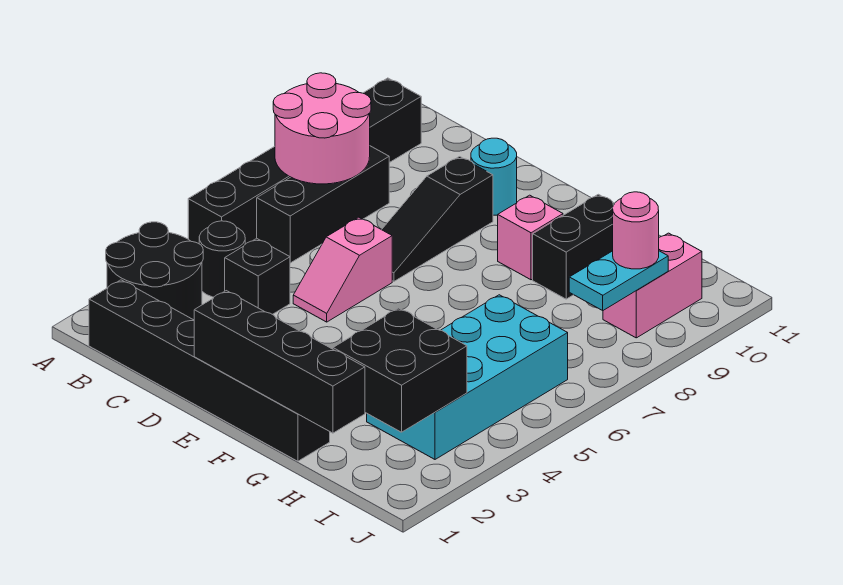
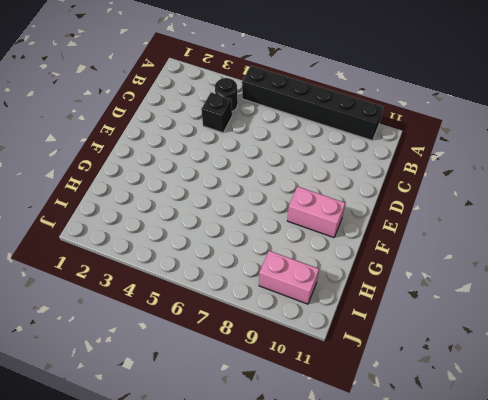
pink brick F9:F10 level 1 -> pink brick F9 level 1
none -> black round brick A2:B3 level 1
none -> black brick B1:G1 level 1
none -> black brick B6:B8 level 1

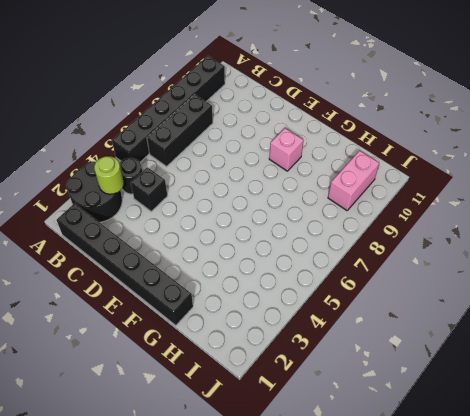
lime round brick B3 level 2 -> none
none -> pink slope D5:D6 level 1 top 6
none -> black slope D7:D9 level 1 top 9
none -> cyan round brick D10 level 1

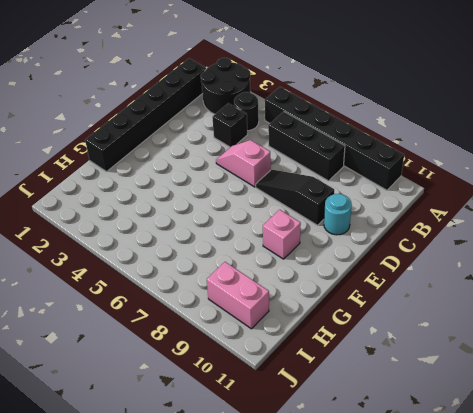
none -> black brick G9:G10 level 1
none -> cyan brick H3:I6 level 1
none -> pink round brick A7:B8 level 2

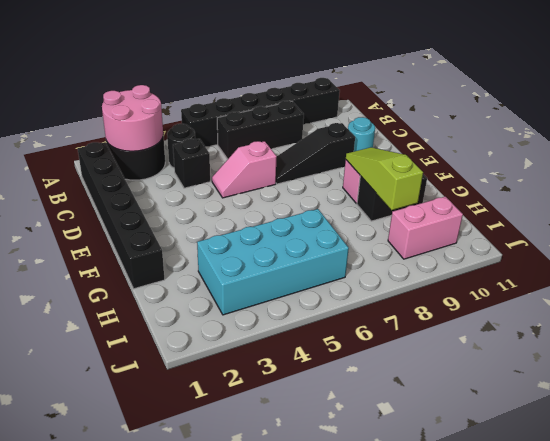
pink round brick A2:B3 level 2 -> pink round brick A7:B8 level 2
lime slope F9:H9 level 2 top H -> none
none -> black brick E1:H1 level 2
none -> black brick H2:I3 level 2
none -> cyan plate I8:I9 level 2

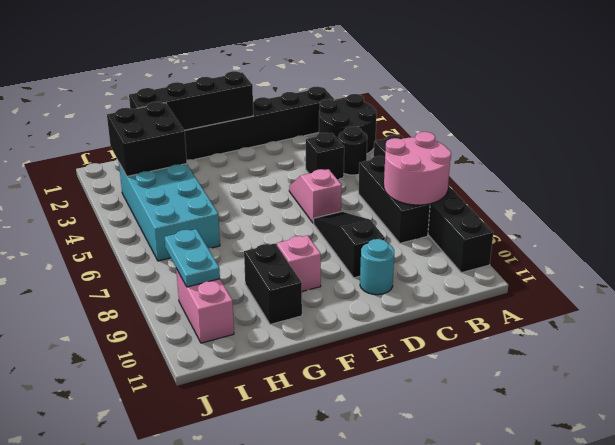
none -> pink round brick I9 level 3

